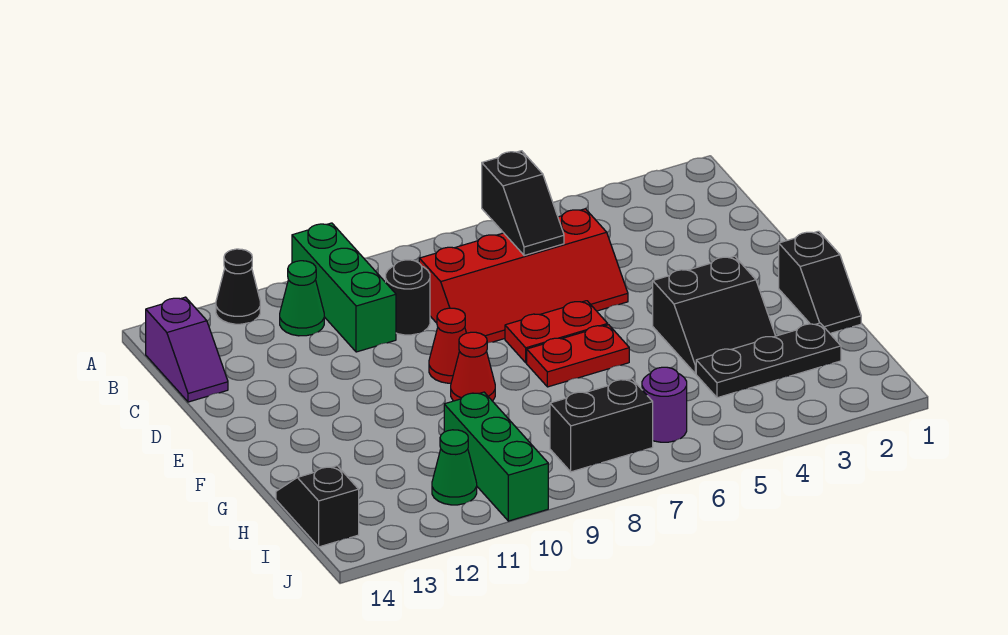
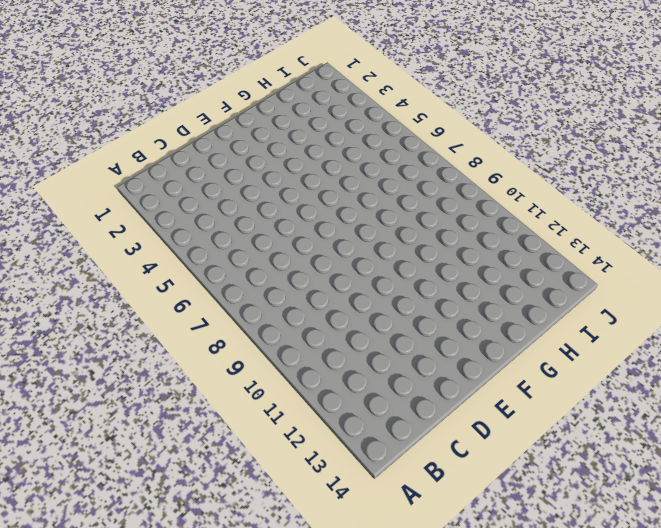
none -> green brick A10:C10 level 1
none -> black cone A12 level 1
none -> green cone B11 level 1

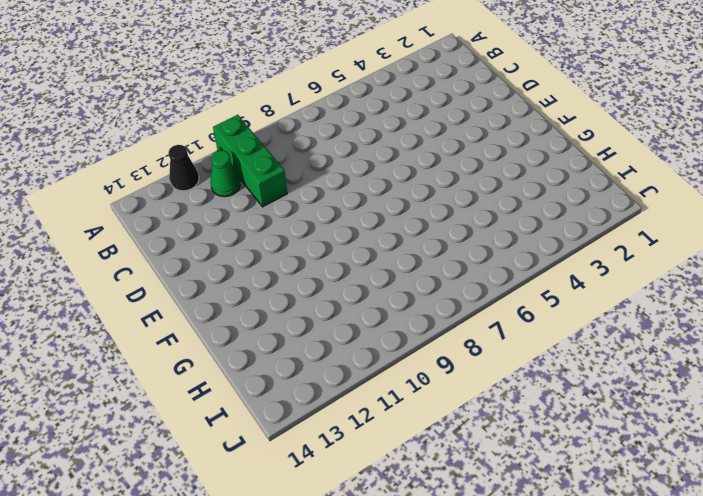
none -> purple slope B14:C14 level 1 top B
none -> red slope C5:D8 level 1 top C
none -> black round brick C9 level 1

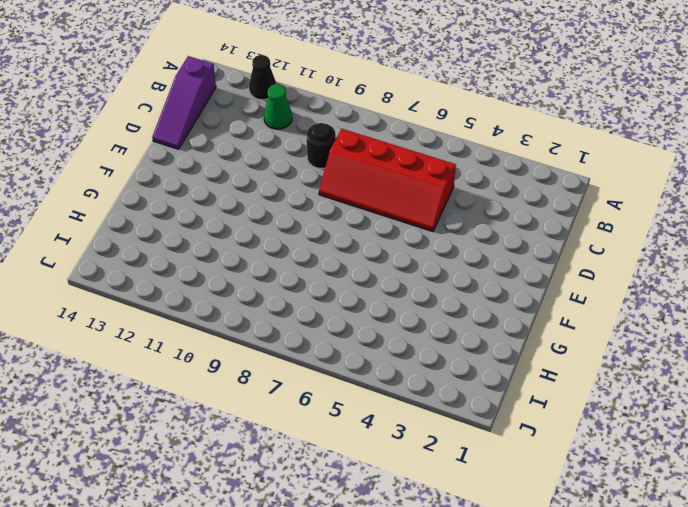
purple slope B14:D14 level 1 top B -> purple slope B14:C14 level 1 top B
none -> green brick A10:C10 level 1
none -> red plate E6:E7 level 1
none -> red cone E9 level 1

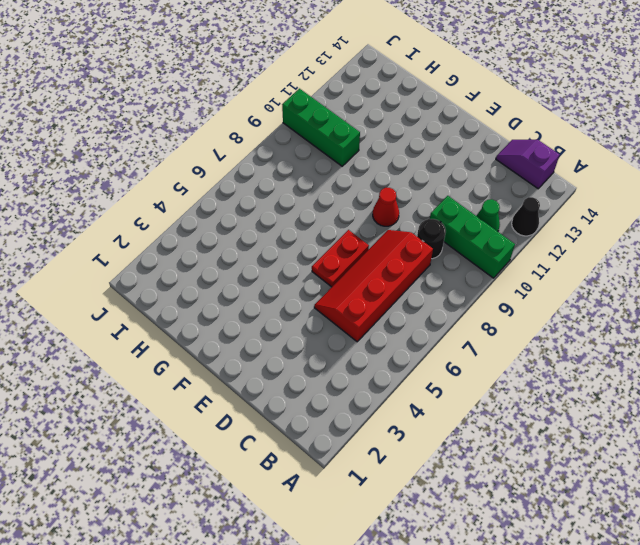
none -> black slope F1:G1 level 1 top F
none -> black slope F3:G4 level 1 top F
none -> red plate F6:F7 level 1

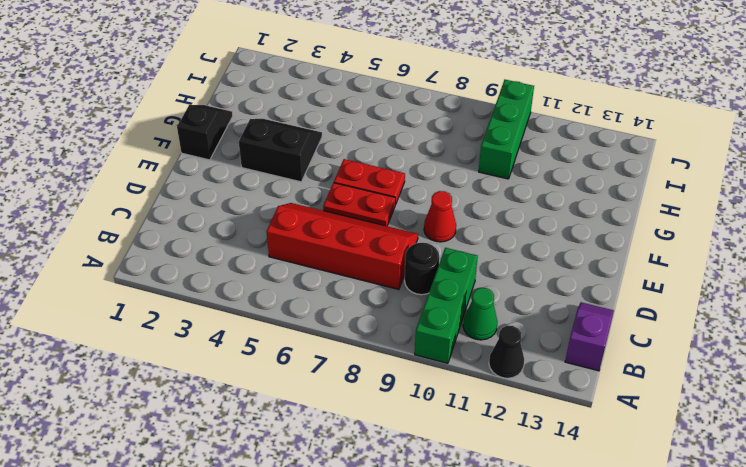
none -> red cone F9 level 1
none -> black plate H2:H4 level 1
none -> black slope H14:I14 level 1 top I

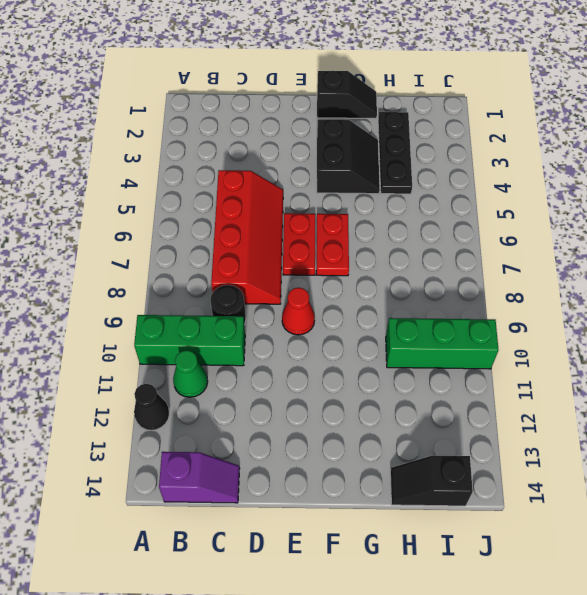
none -> red cone F9 level 1
none -> purple round brick I6 level 1
none -> black brick I7:I8 level 1

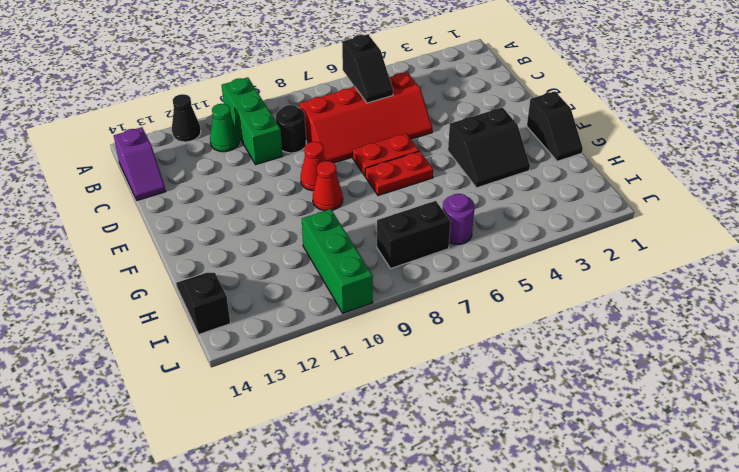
none -> black plate H2:H4 level 1
none -> green cone I11 level 1

